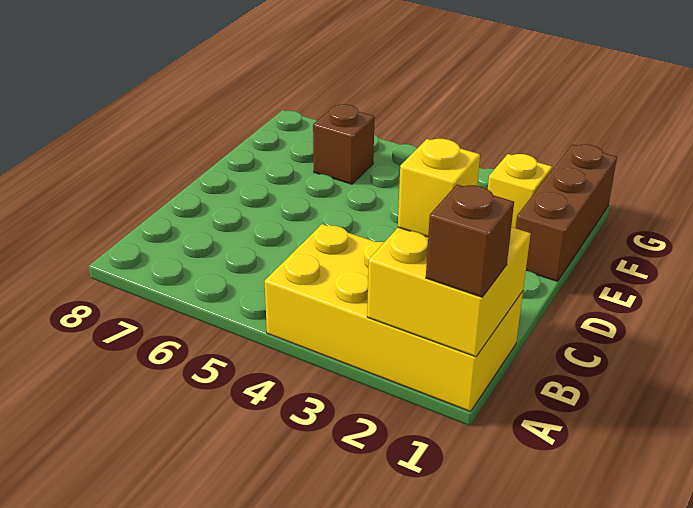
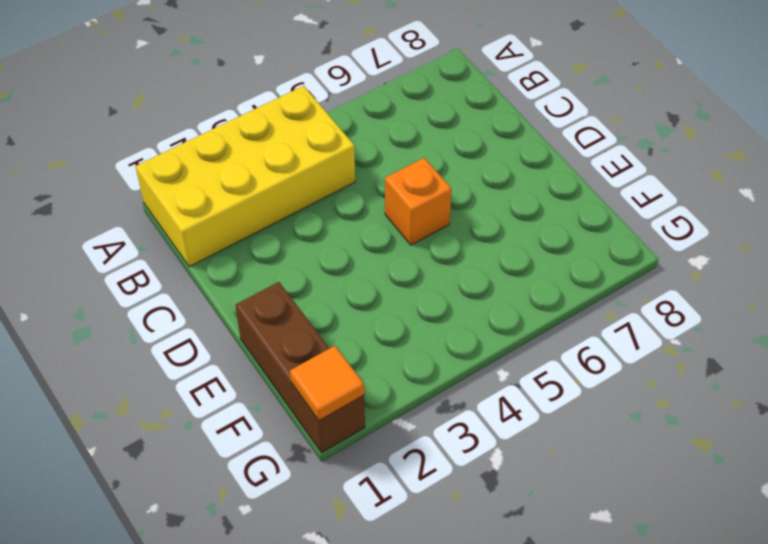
orange brick D5 level 1 -> none
orange tile G1 level 2 -> none
none -> yellow brick F2 level 1
none -> brown brick F6 level 1

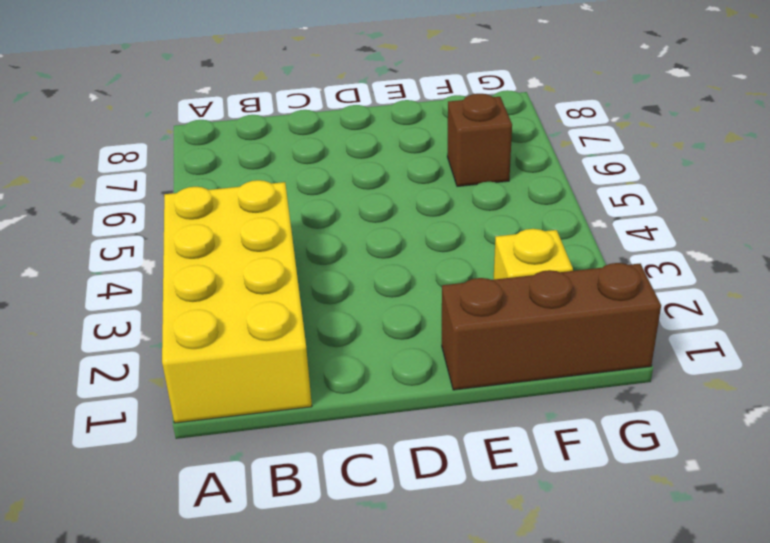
none -> yellow brick A1:B2 level 2
none -> brown brick A1 level 3

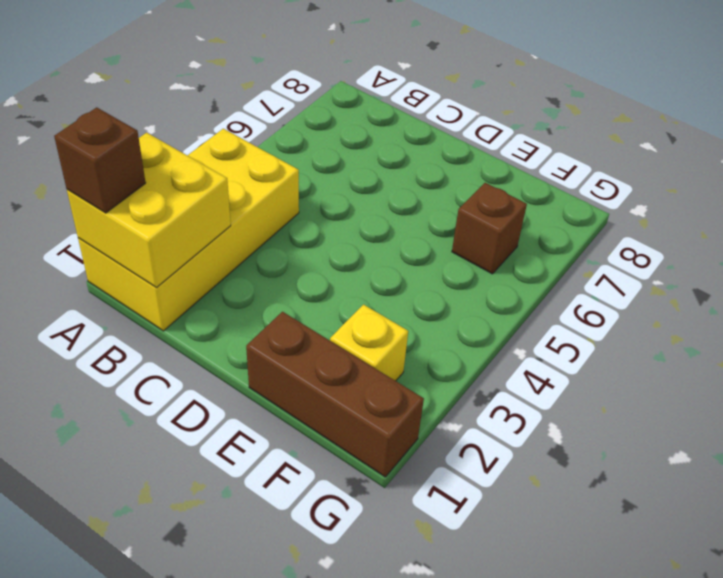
none -> yellow brick B2 level 3

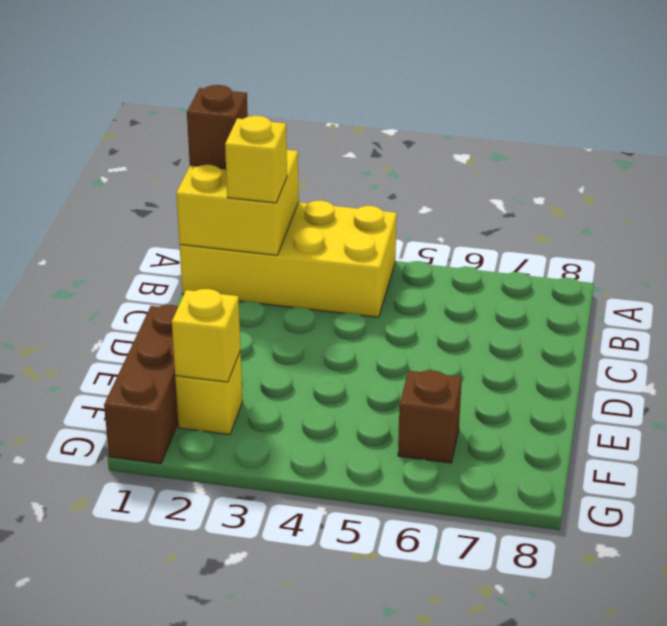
yellow brick F2 level 2 -> none

